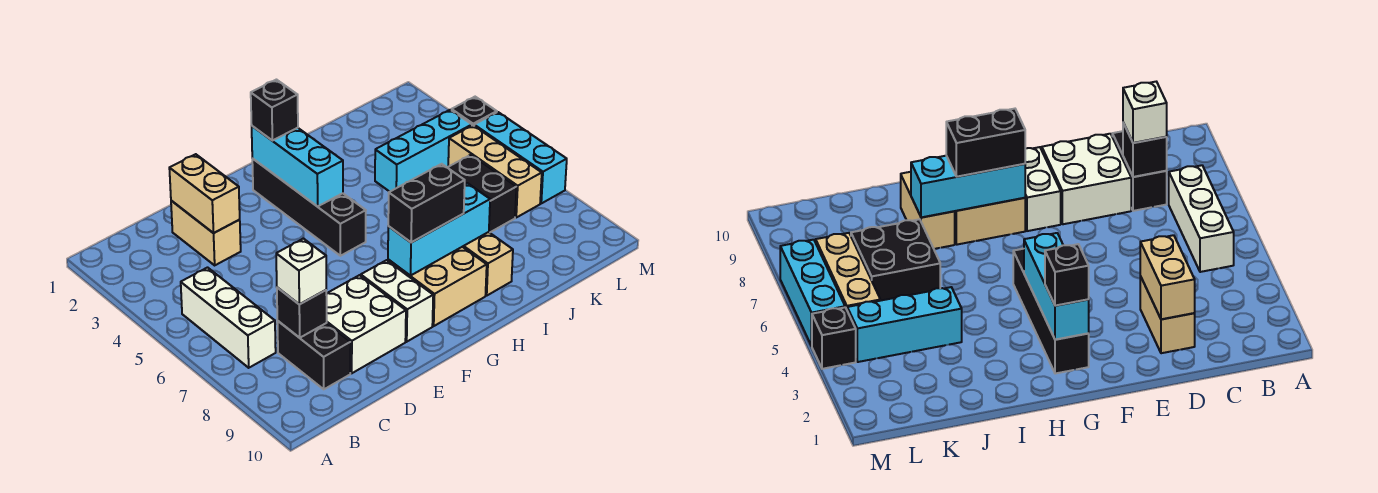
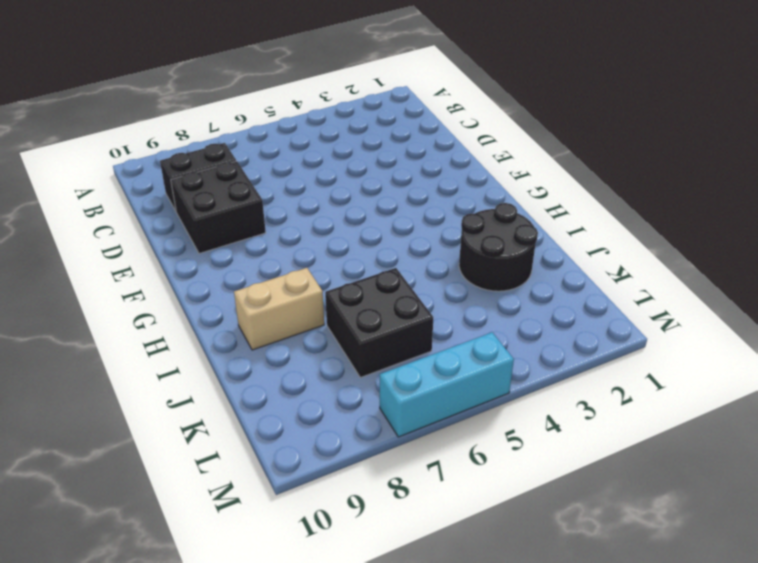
black brick D8:E9 level 1 -> white brick D8:E9 level 1
black round brick I2:J3 level 1 -> none
none -> white brick B5:B7 level 1
none -> tan brick D2:D3 level 1
none -> white brick F8:F9 level 1

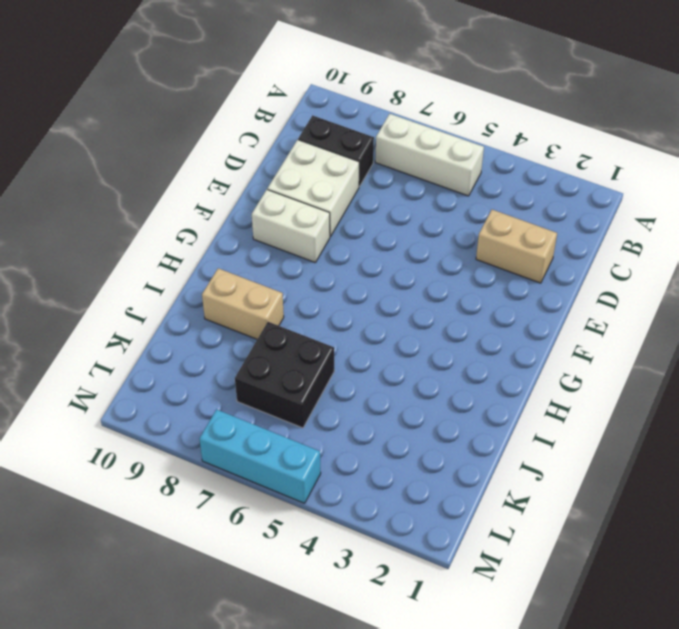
none -> black brick G2:G5 level 1
none -> tan brick G8:H9 level 1
none -> cyan brick J4:L4 level 1

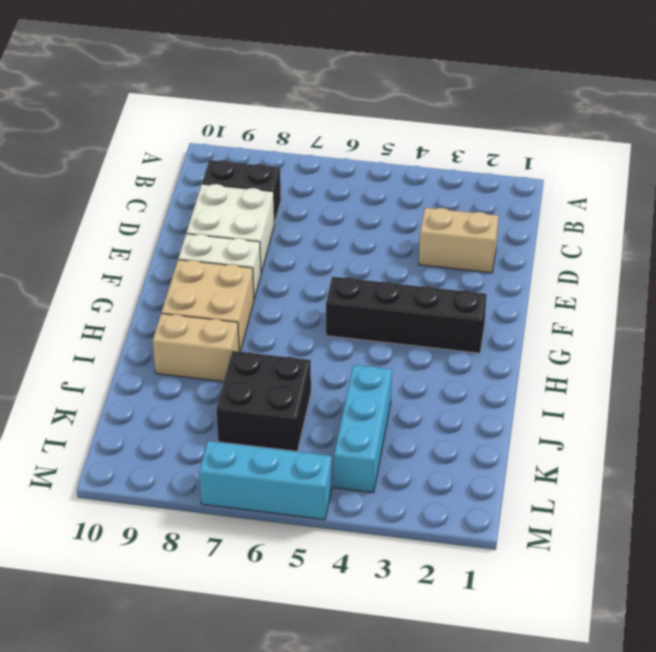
none -> white brick B5:B7 level 1
none -> tan brick L5:L7 level 1
none -> black brick M4 level 1

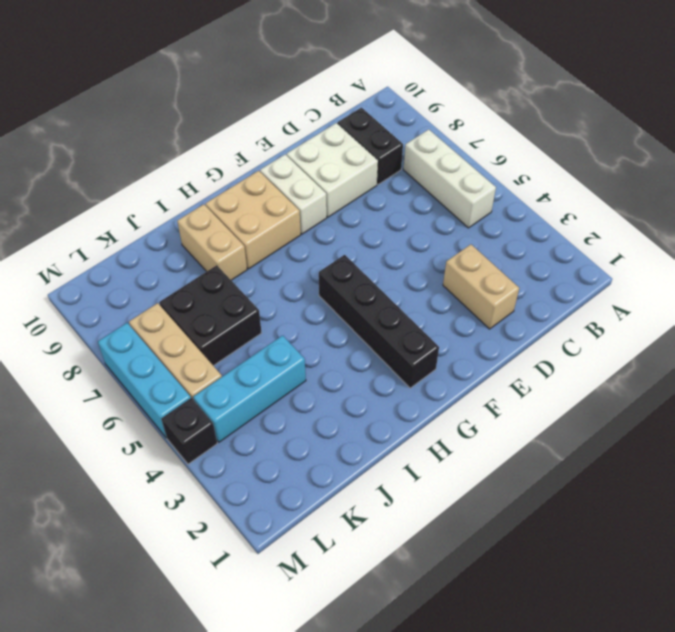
none -> black brick C8 level 2
none -> tan brick D2:D3 level 2
none -> cyan brick G2:G4 level 2

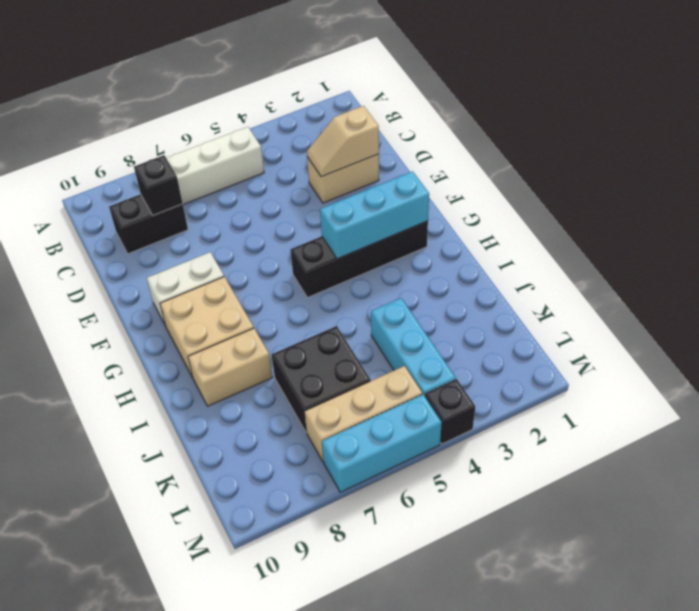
tan slope D2:D3 level 2 top 2 -> tan brick D2:D3 level 2
none -> white brick D8:E9 level 1
none -> cyan brick G8:I8 level 2
none -> white brick C8 level 3

